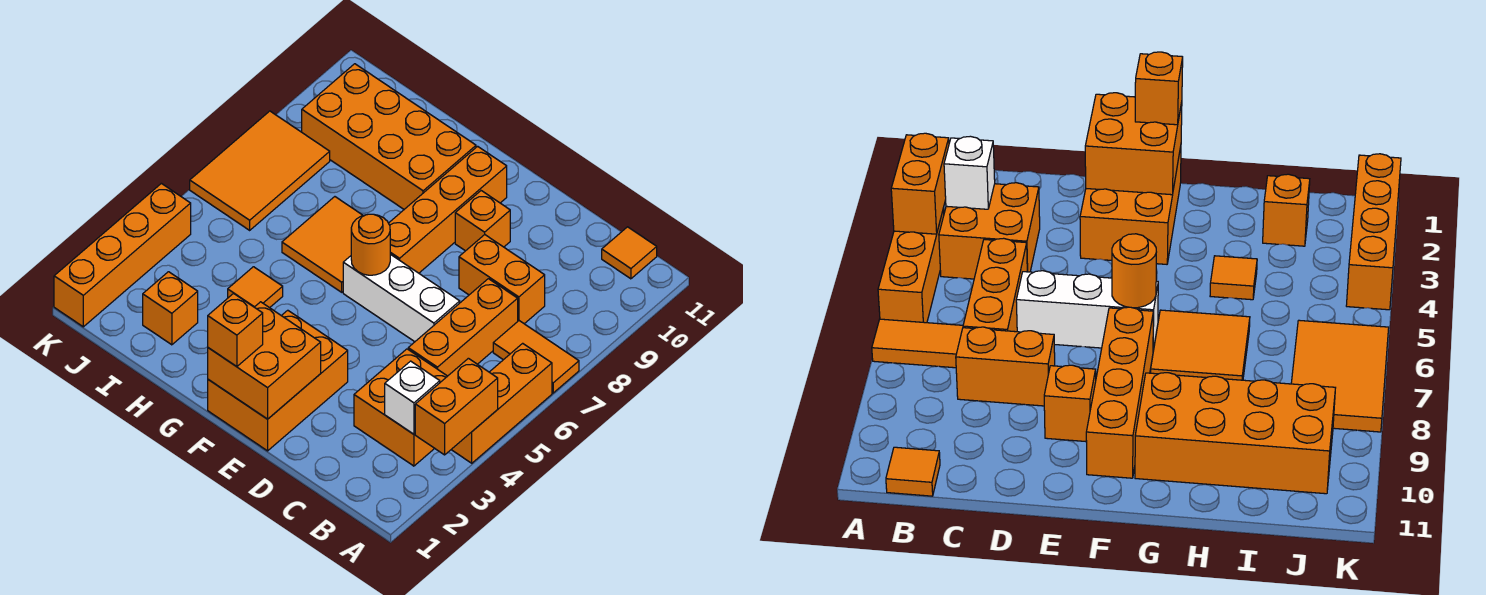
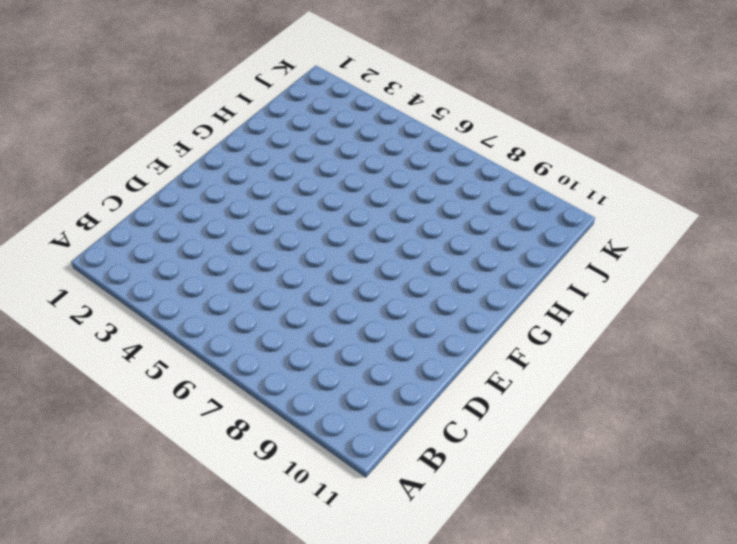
none -> orange brick A4:A6 level 1
none -> orange tile A7:B7 level 1
none -> orange brick B3:C4 level 1

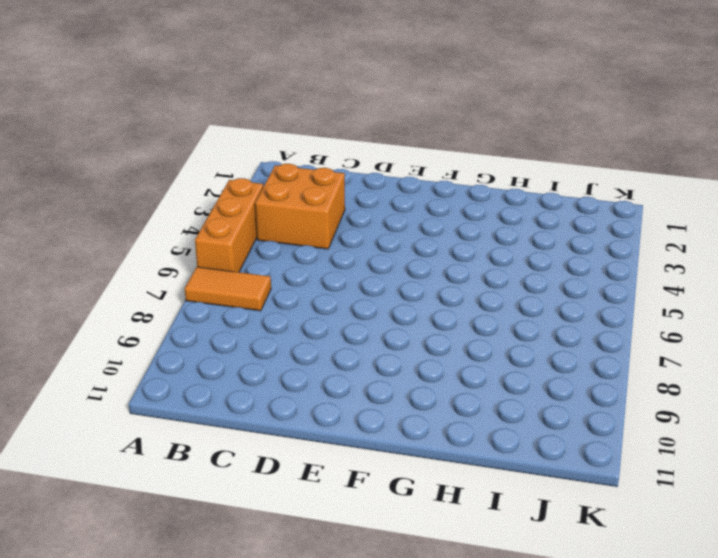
none -> orange tile B11 level 1
none -> orange brick C5:C7 level 1
none -> orange brick C8:D8 level 1

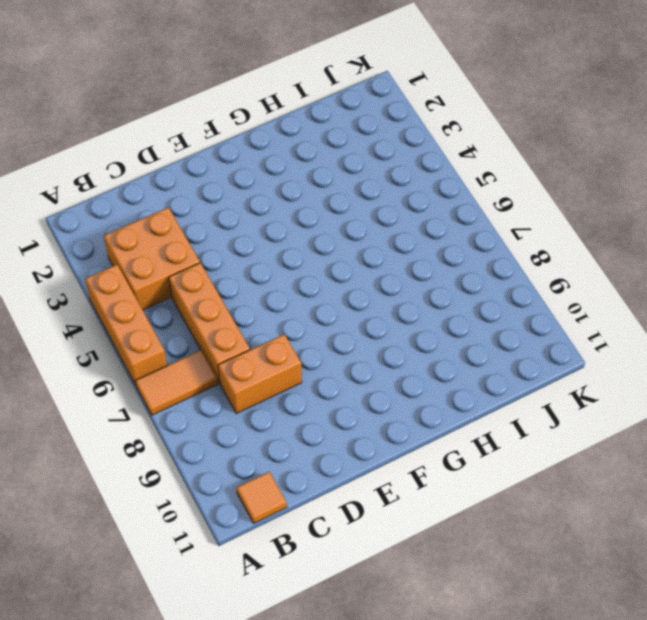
none -> white brick D6:F6 level 1
none -> orange brick E1:F3 level 1
none -> orange brick E9 level 1

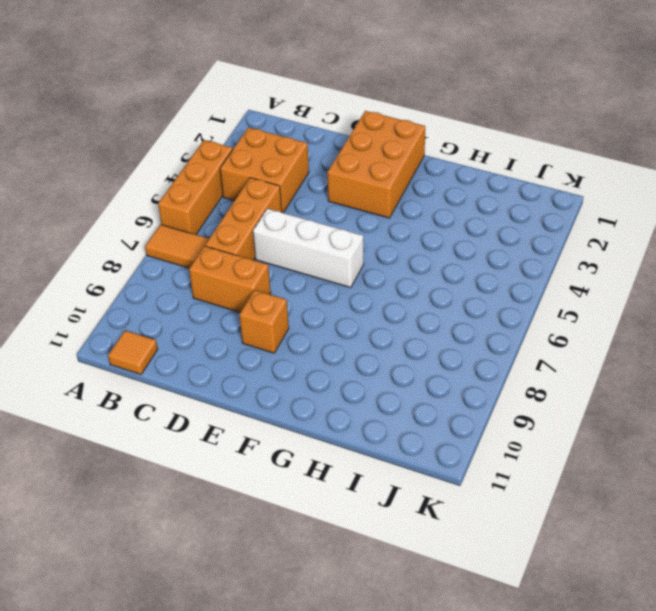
none -> orange brick F7:F10 level 1
none -> orange tile G6:H7 level 1
none -> orange brick G9:J10 level 1

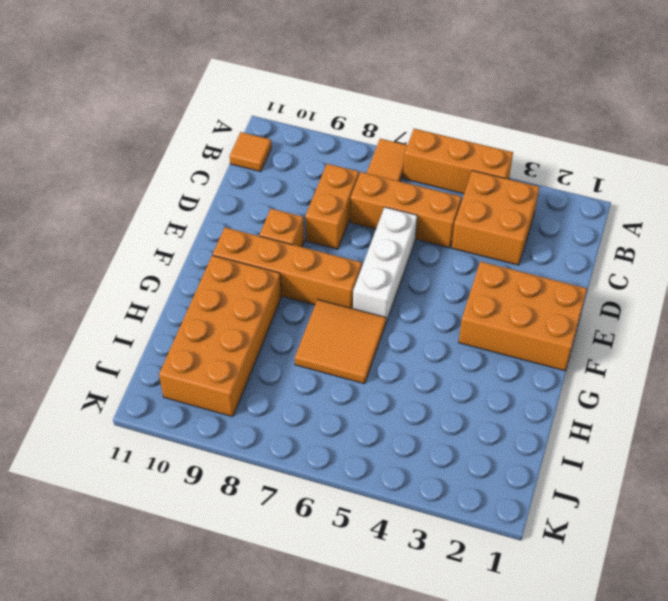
none -> orange tile H4 level 1
none -> orange brick I2 level 1
none -> orange tile J6:K8 level 1

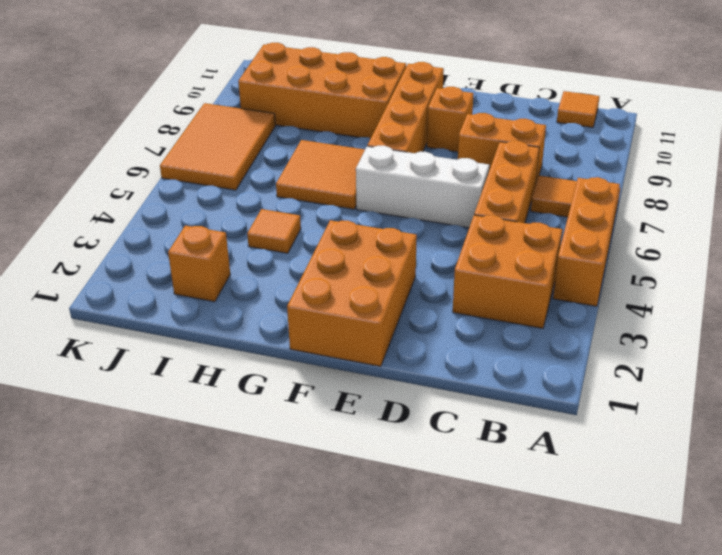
none -> orange brick K1:K4 level 1
none -> orange brick A3:A4 level 2
none -> white brick B3 level 2

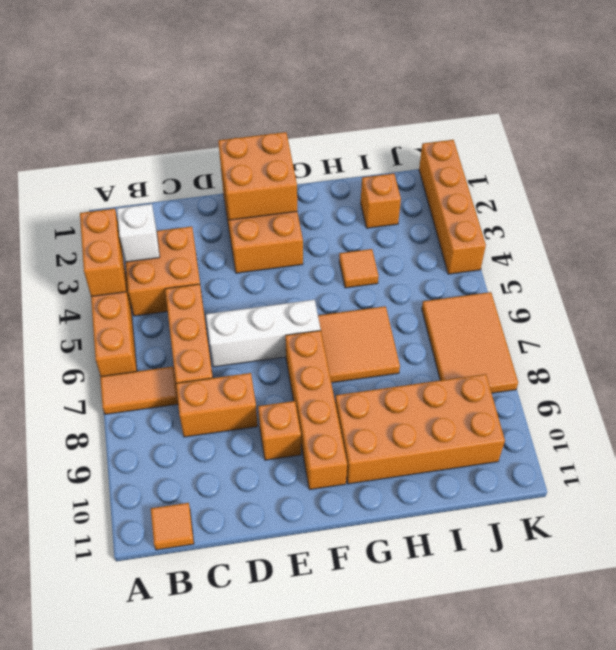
none -> orange round brick F6 level 2
none -> orange brick F1 level 3

